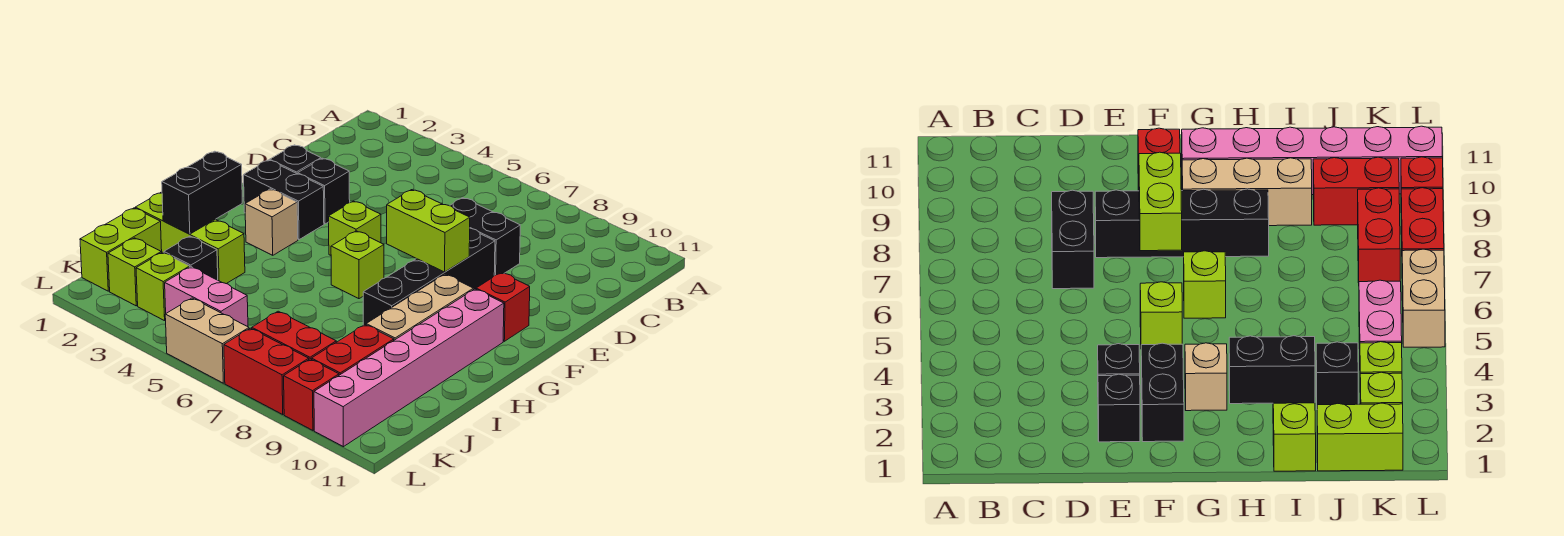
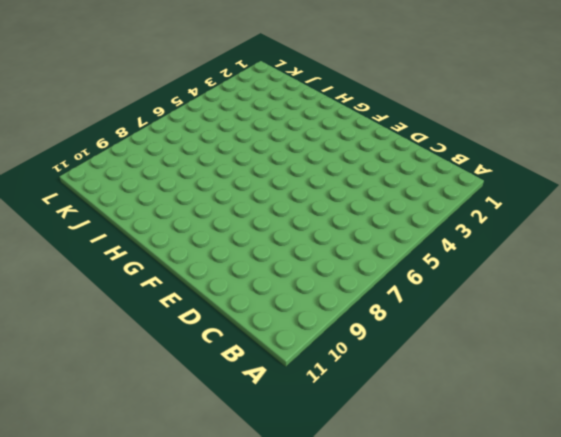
none -> black brick D7:D8 level 1
none -> black brick E2 level 1
none -> black brick E3 level 1

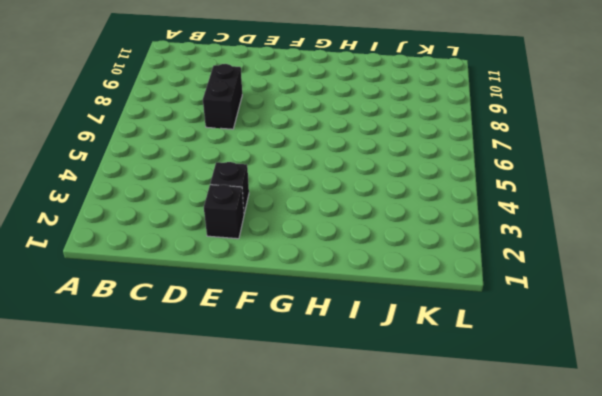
none -> black brick E8:H8 level 1
none -> black brick F2:F3 level 1
none -> lime brick F5 level 1

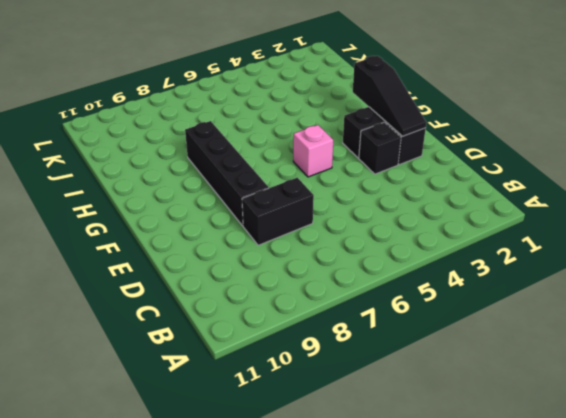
black slope E2:G2 level 2 top G -> none
pink brick F5 level 1 -> lime brick F5 level 1
none -> red brick F10 level 1
none -> tan brick G3 level 1
none -> lime brick G6 level 1

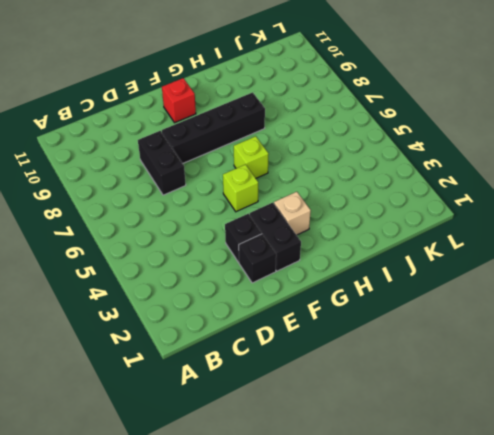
none -> tan brick G9:I9 level 1
none -> pink brick G10:L10 level 1
none -> lime brick I1:I3 level 1

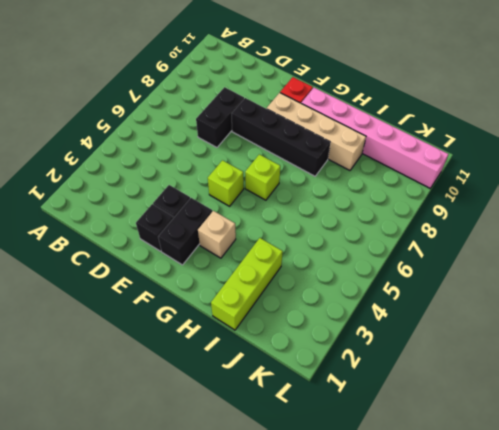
tan brick F9:I9 level 1 -> tan brick G9:I9 level 1
none -> lime brick J1:K1 level 1
none -> black brick J3 level 1
none -> red brick J9:K9 level 1

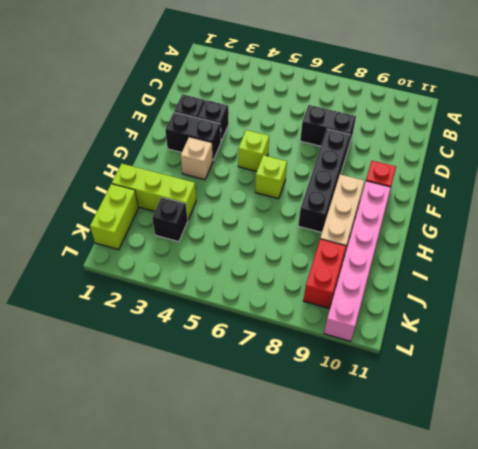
none -> lime brick K2 level 1
none -> lime brick K3 level 1
none -> pink brick K4:K5 level 1

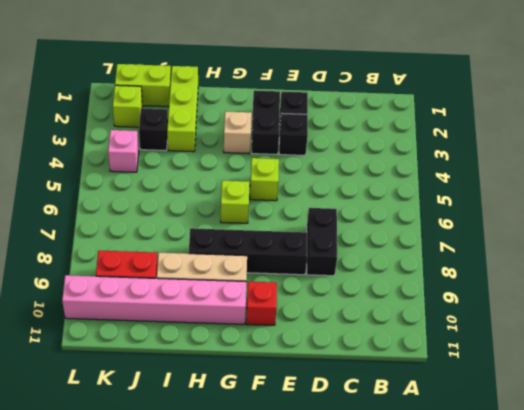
pink brick K4 level 1 -> pink brick K4:K5 level 1
none -> lime brick K3 level 1
none -> red brick K7:K8 level 1
none -> tan brick L5:L6 level 1

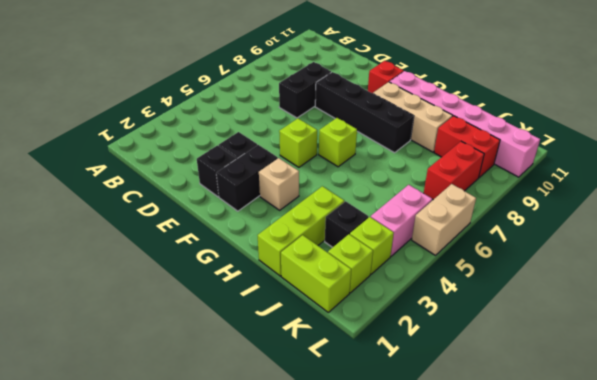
none -> red brick L7:L8 level 1
none -> red brick L9 level 1
none -> lime brick F7:F8 level 2

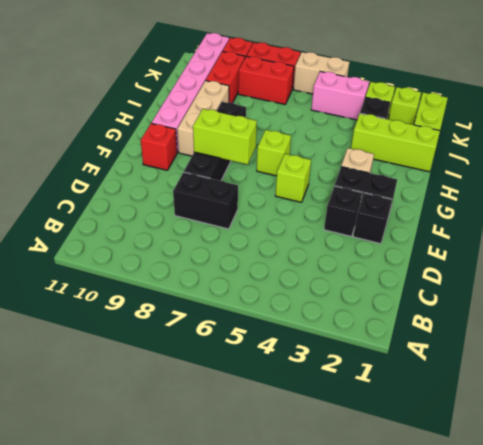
none -> black brick H2:I2 level 2

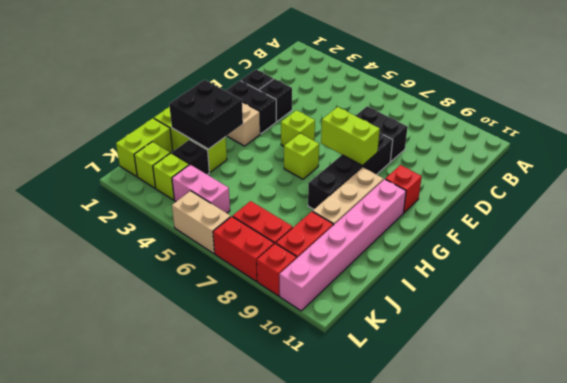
black brick H2:I3 level 2 -> black brick H2:I2 level 2

